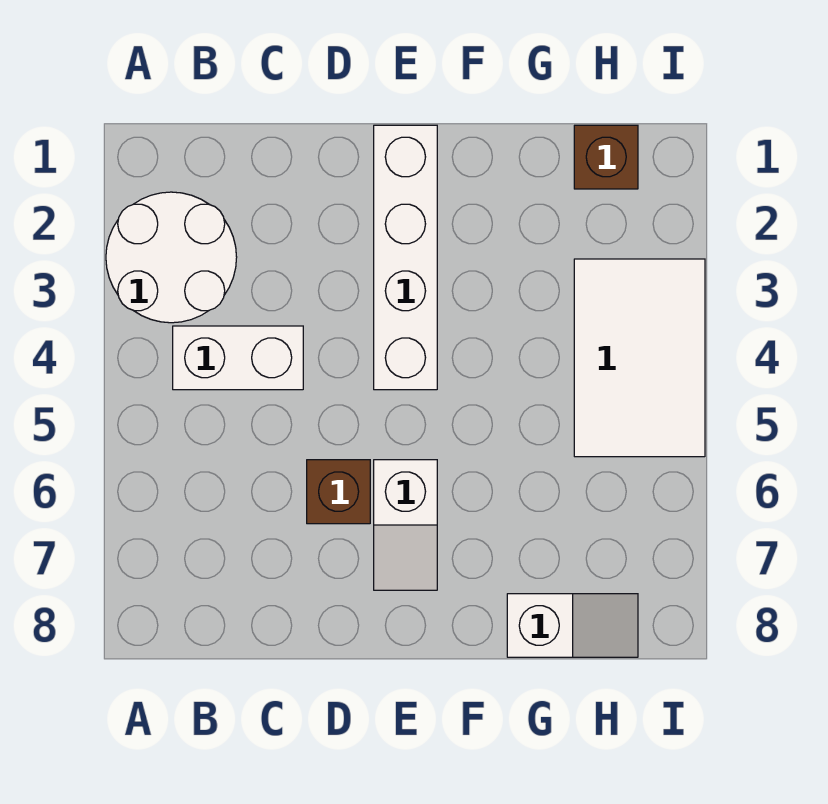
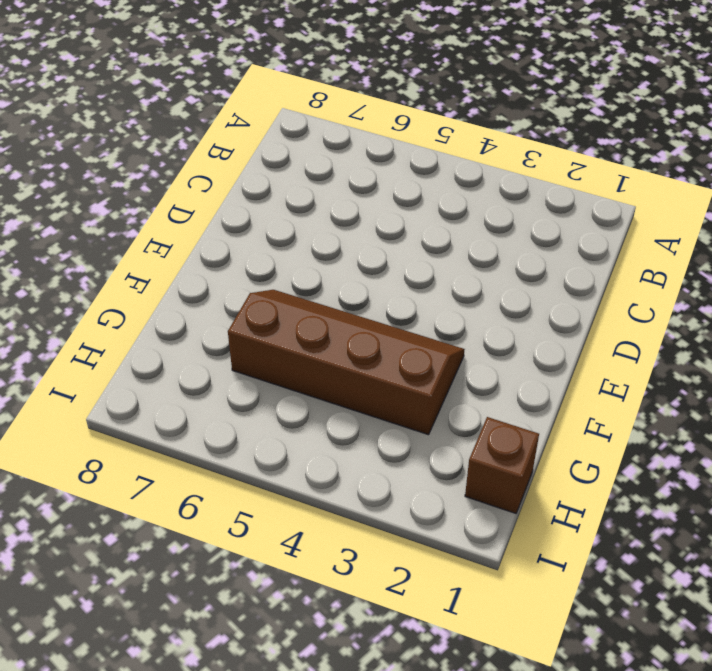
brown slope F3:G6 level 1 top G -> none
none -> white round brick A2:B3 level 1
none -> white brick B4:C4 level 1

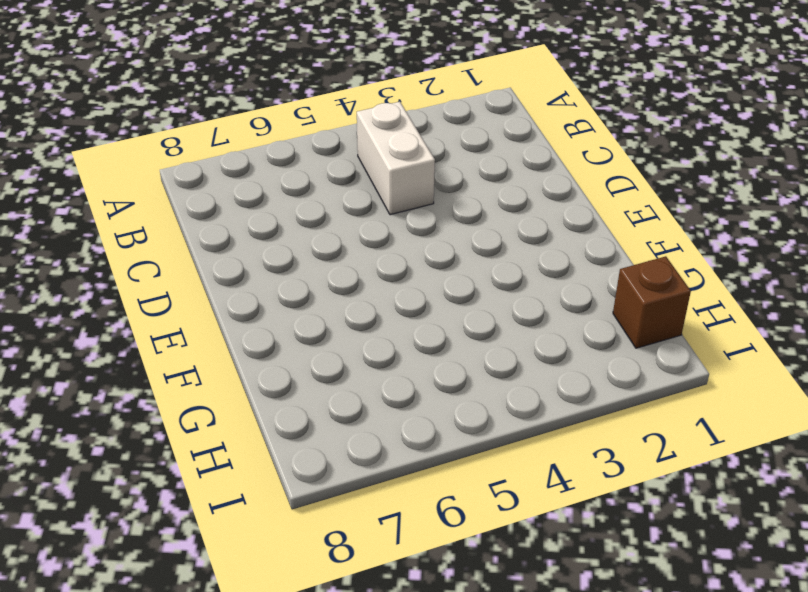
none -> white round brick A2:B3 level 1
none -> brown brick D6 level 1

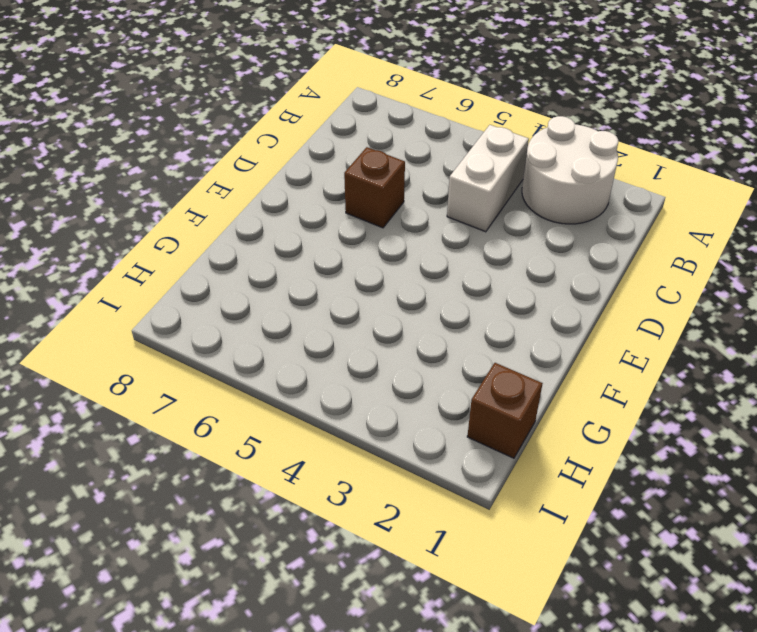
none -> white brick E1:E4 level 1
none -> white slope E6:E7 level 1 top 6

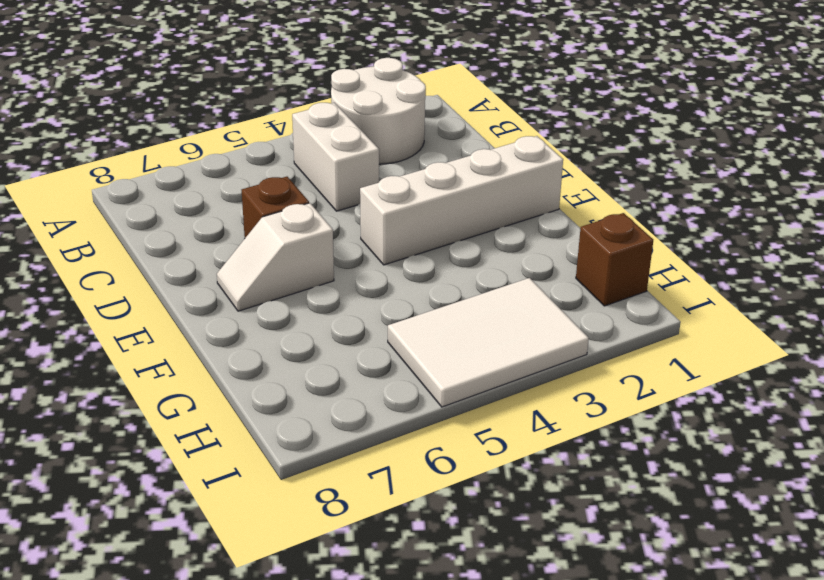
none -> white slope G8:H8 level 1 top G

